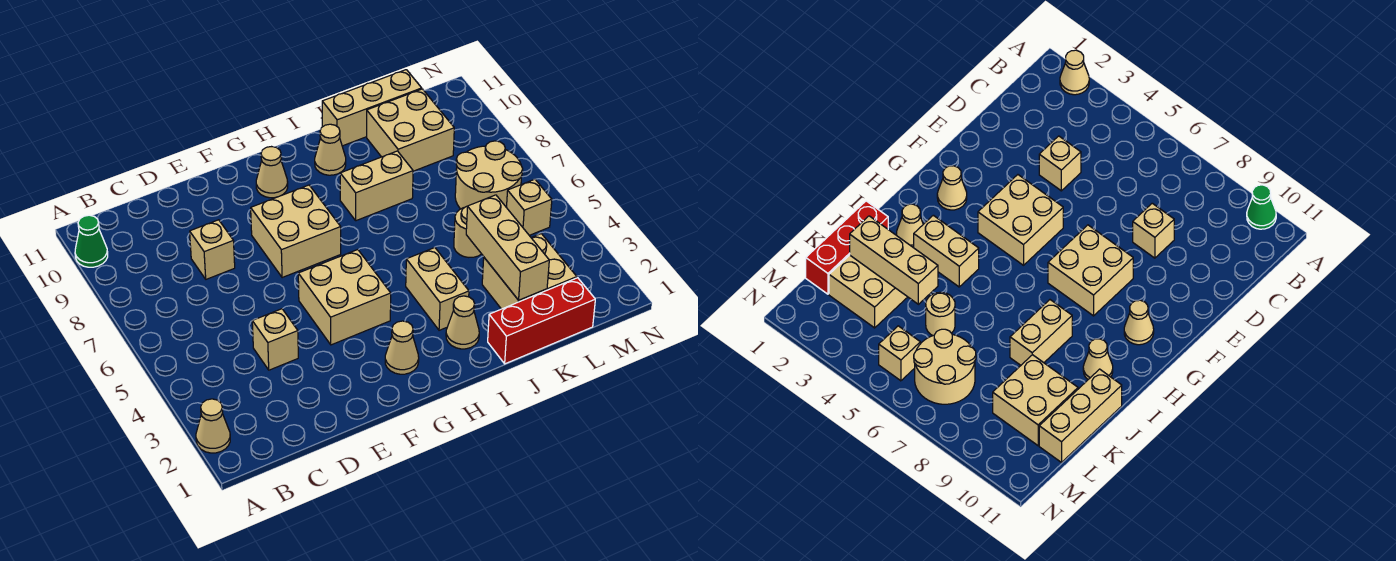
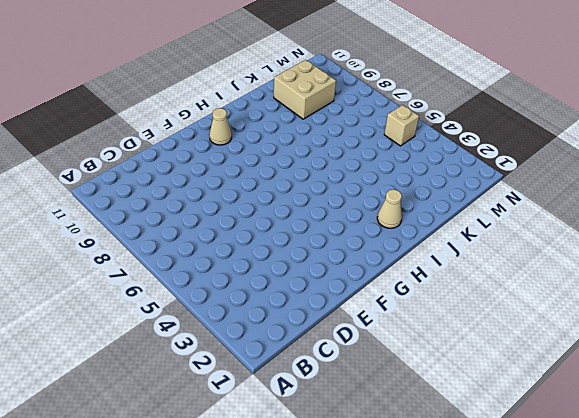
none -> tan cone A2 level 1
none -> green cone A10 level 1
none -> tan brick D4 level 1

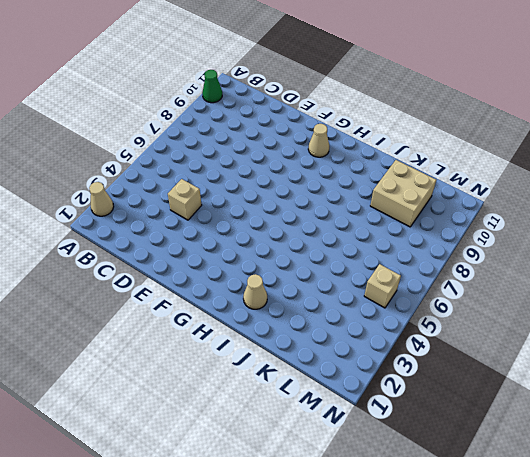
none -> tan brick D8 level 1
none -> tan brick F4:G5 level 1
none -> tan brick F7:G8 level 1

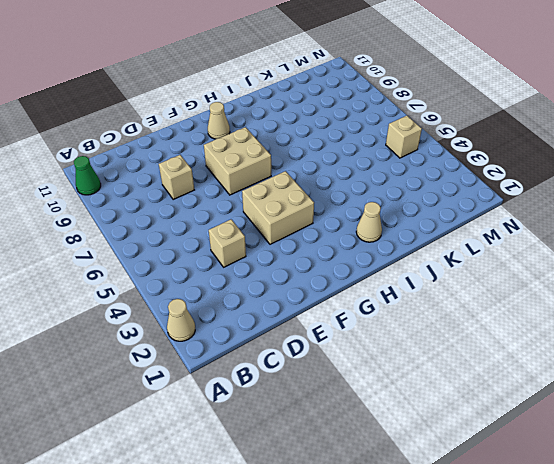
none -> tan cone G2 level 1
none -> tan brick I3:I4 level 1
none -> tan brick I8:J8 level 1

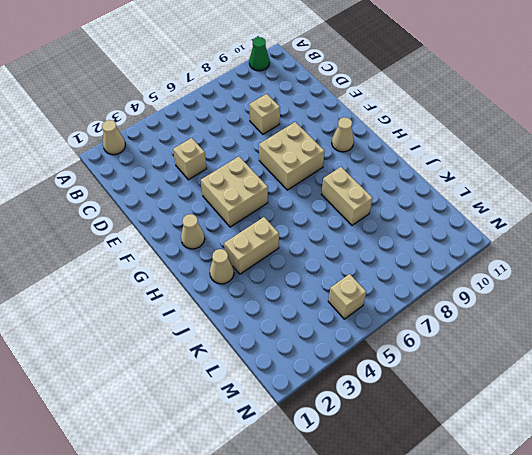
none -> tan cone I10 level 1
none -> red brick J1:L1 level 1
none -> tan brick J11:L11 level 1

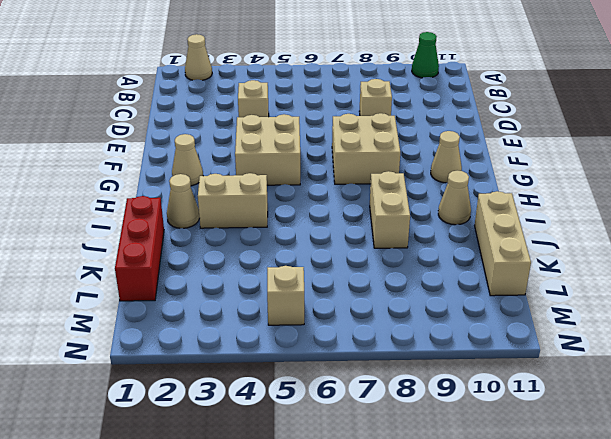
none -> tan brick K2:L3 level 1
none -> tan round brick K5 level 1
none -> tan brick K9:L10 level 1

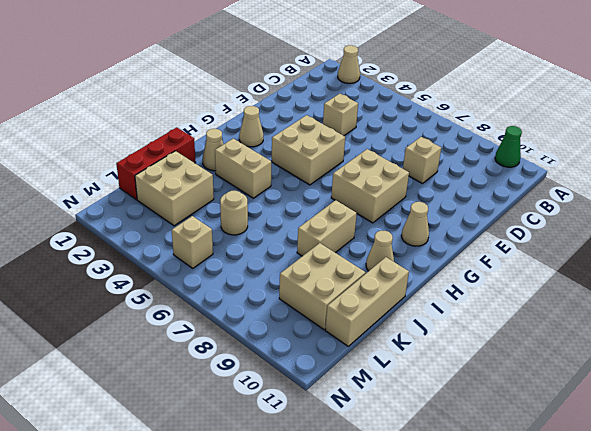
none -> tan round brick L6:M7 level 1
none -> tan brick K2:K4 level 2

